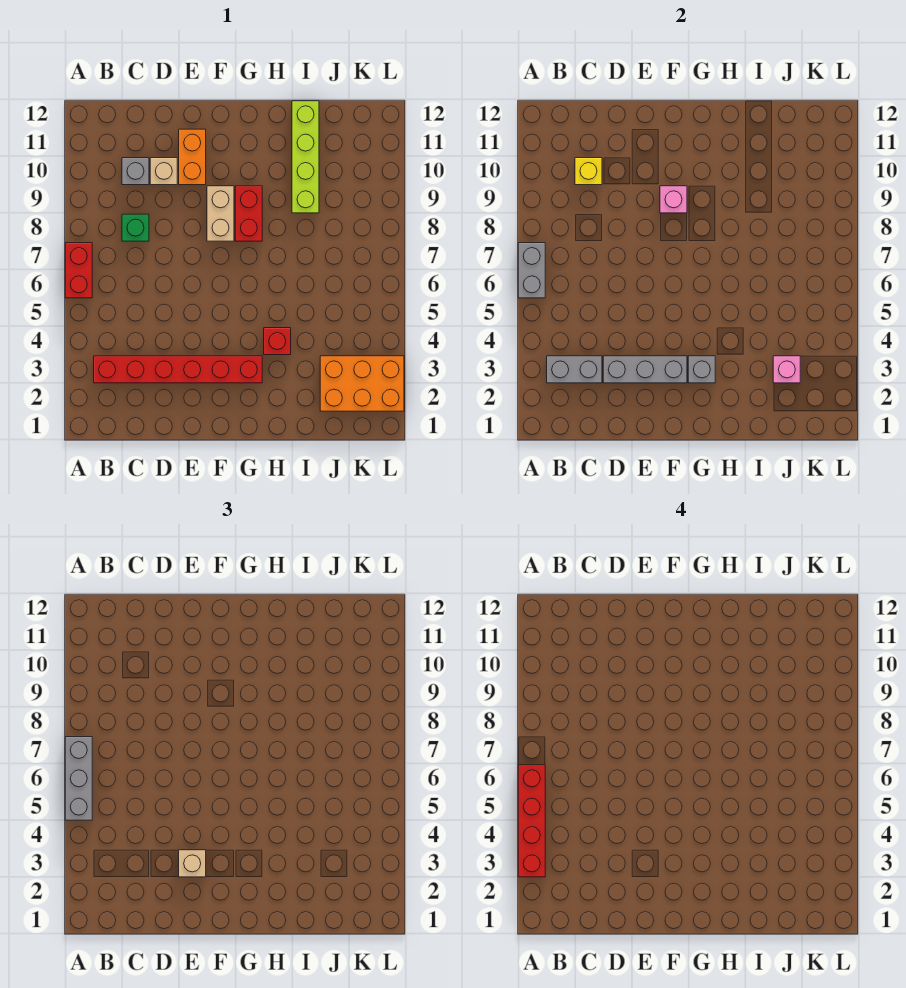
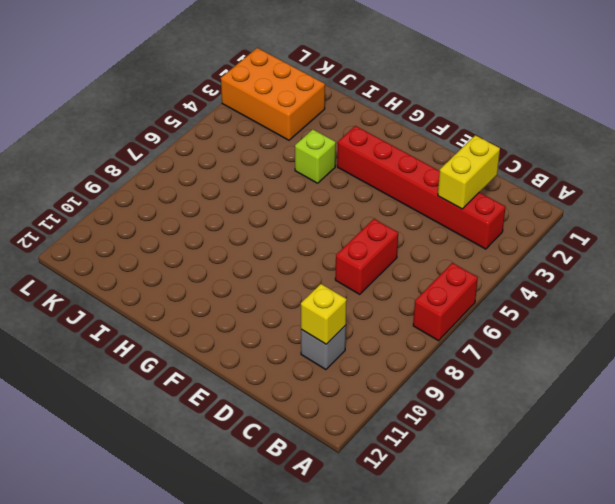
yellow brick C2:C3 level 2 -> grey brick B3:C3 level 2
red brick D6:D7 level 1 -> red brick G8:G9 level 1
lime brick H4 level 1 -> red brick H4 level 1
none -> green brick C8 level 1
none -> tan brick D10 level 1
none -> orange brick E10:E11 level 1

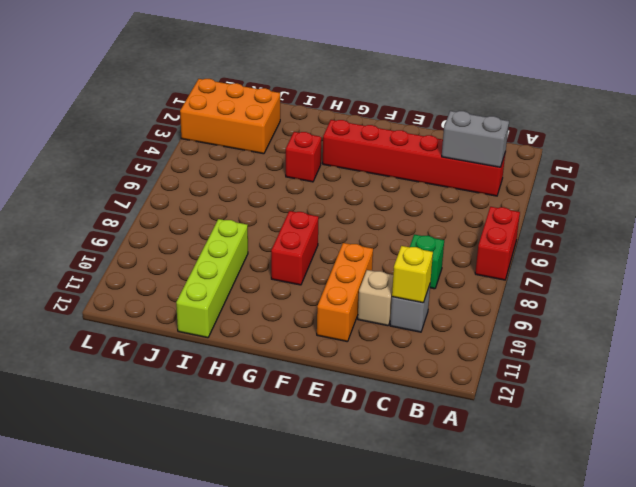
orange brick E9:E11 level 1 -> orange brick E10:E11 level 1
none -> tan brick F8:F9 level 1
none -> grey brick A6:A7 level 2
none -> grey brick D3:F3 level 2

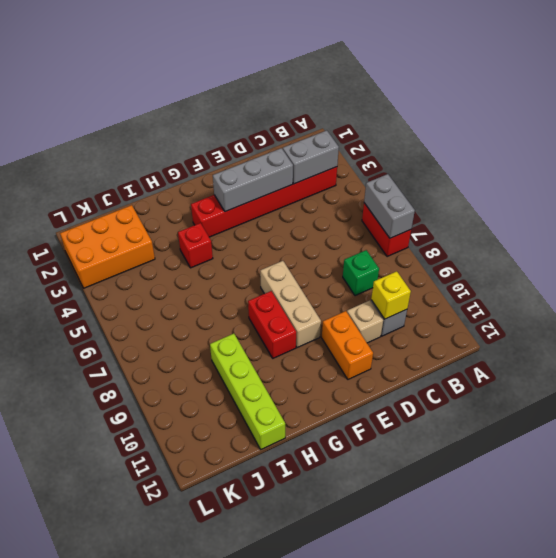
tan brick F7:F9 level 1 -> tan brick F8:F9 level 1
none -> pink brick F9 level 2
none -> grey brick G3 level 2
none -> pink brick J3 level 2

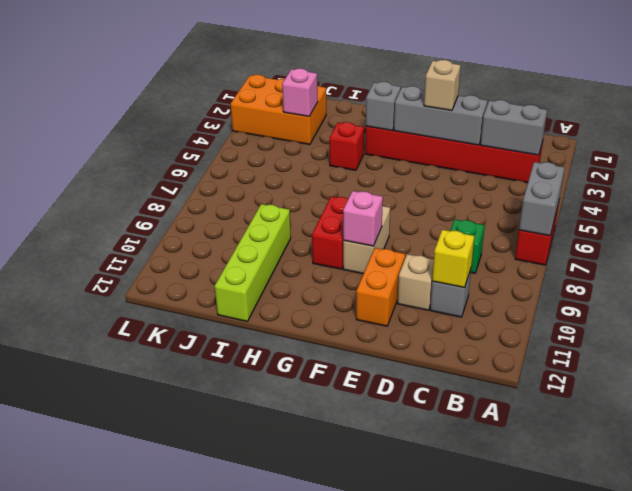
none -> grey brick A5:A7 level 3
none -> red brick A3:A6 level 4

